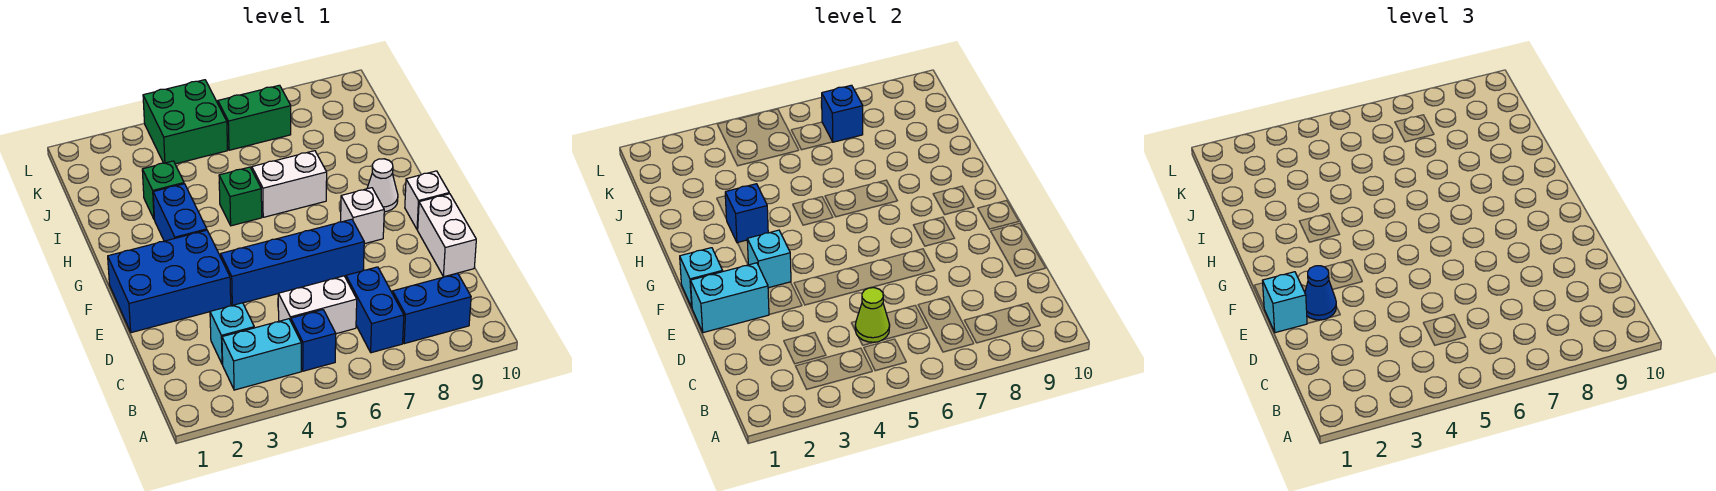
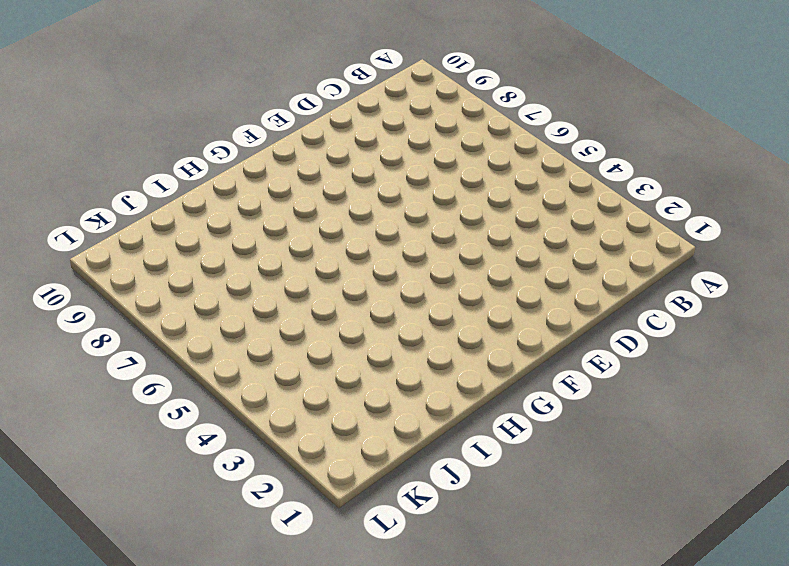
none -> cyan brick B3:B4 level 1
none -> blue brick B5 level 1
none -> blue brick B7:C7 level 1

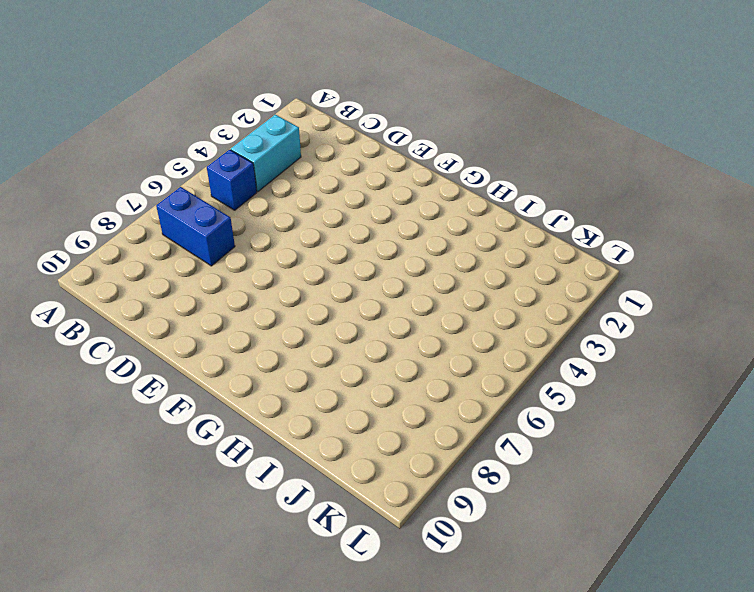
none -> blue brick B8:B9 level 1
none -> cyan brick C3 level 1
none -> white brick C5:C6 level 1

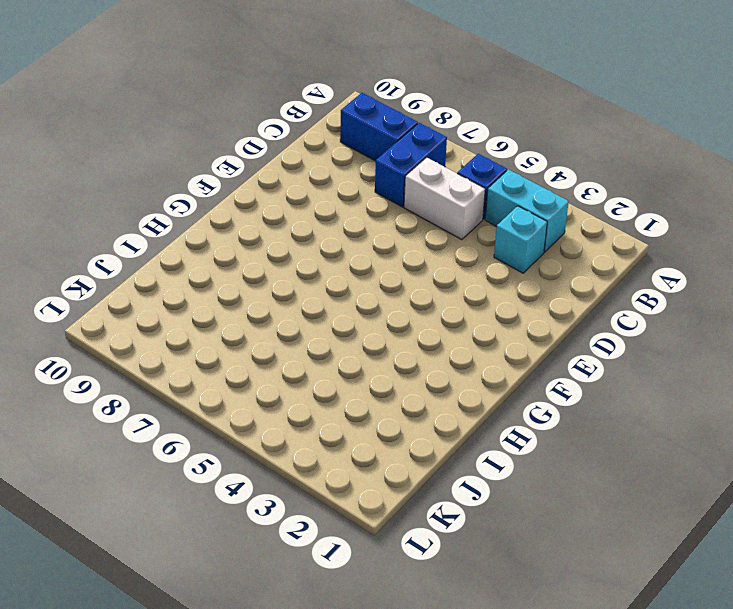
none -> white brick D10:E10 level 1
none -> blue brick E1:F3 level 1
none -> blue brick E4:E7 level 1

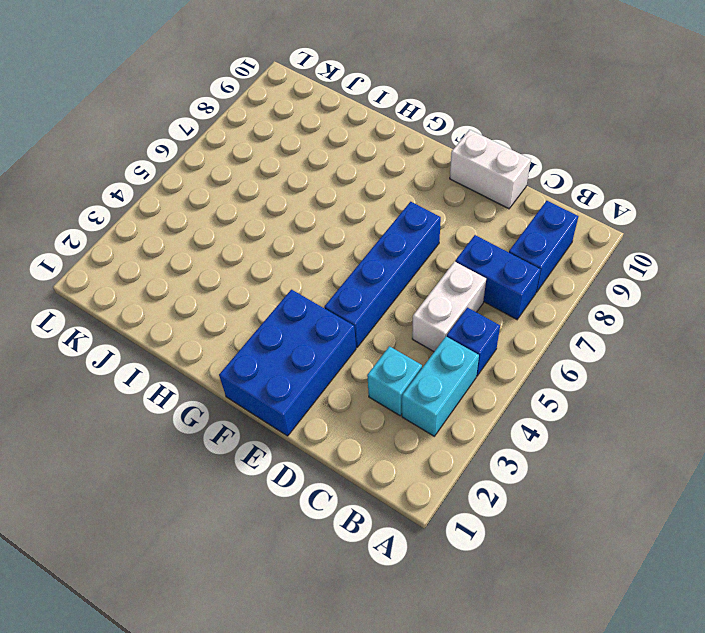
none -> white brick F8 level 1
none -> white brick F10 level 1
none -> blue brick G3:H3 level 1

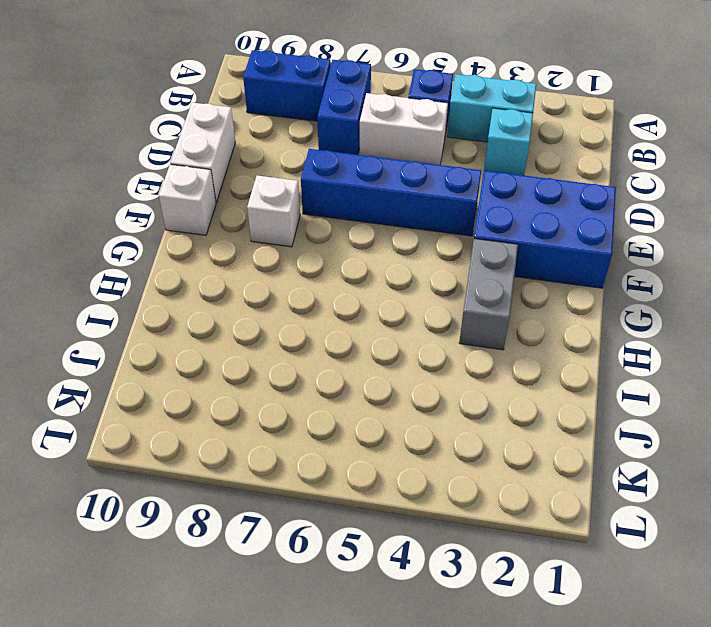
grey brick G3:H3 level 1 -> blue brick G3:H3 level 1
none -> white cone G9 level 1
none -> green brick H5 level 1
none -> white brick H6:H7 level 1

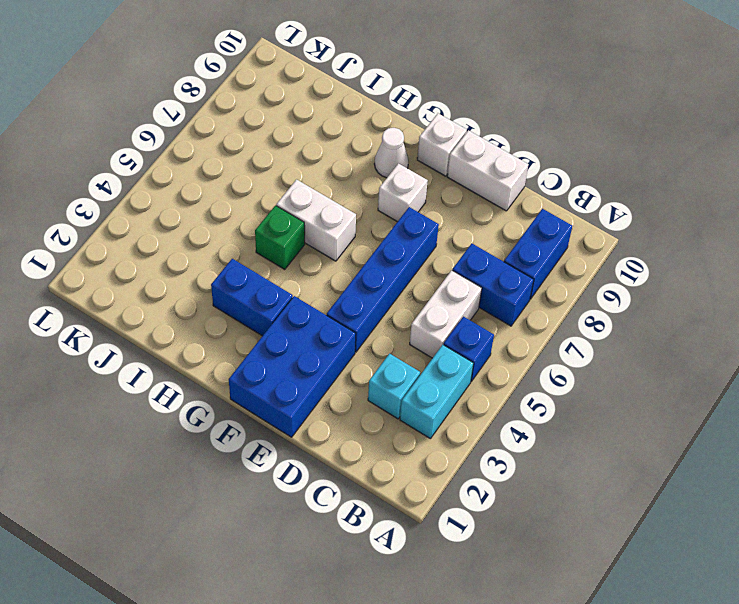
white brick G6:H6 level 1 -> white brick H6:H7 level 1
none -> green brick I3 level 1
none -> green brick K4:L5 level 1
none -> green brick K6:K7 level 1

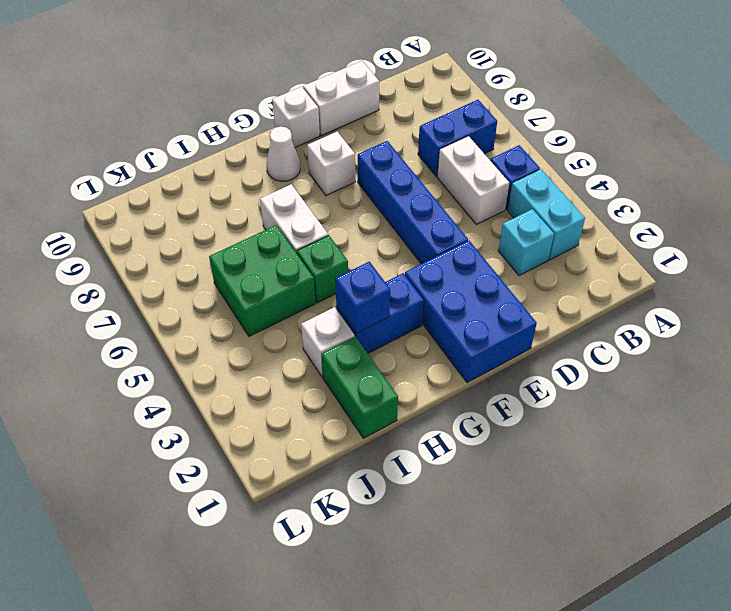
green brick I1:I2 level 1 -> green brick K6:K7 level 1
white brick I3 level 1 -> green brick I3 level 1
green brick I5:J6 level 1 -> green brick K4:L5 level 1
none -> blue brick B8:B9 level 1
none -> lime cone C5 level 2
none -> cyan brick E1:E2 level 2

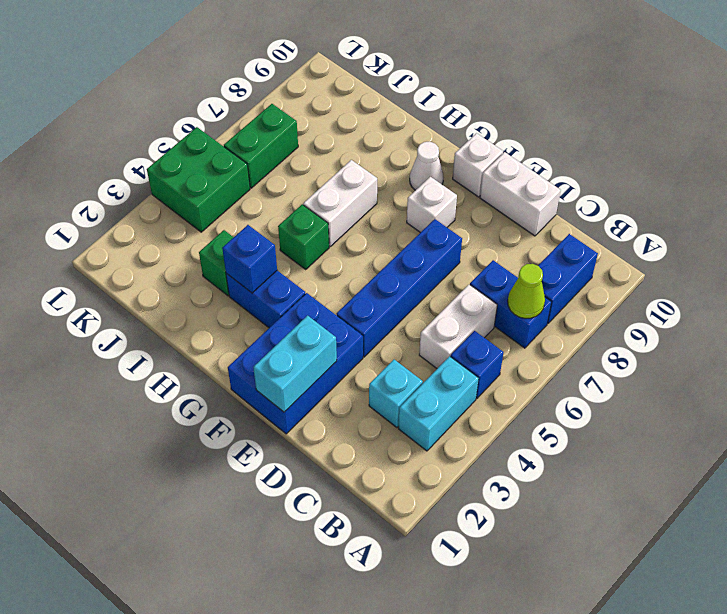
lime cone B7 level 2 -> lime cone C5 level 2
none -> cyan brick F1 level 2
none -> cyan brick F3 level 2
none -> blue brick K7 level 2

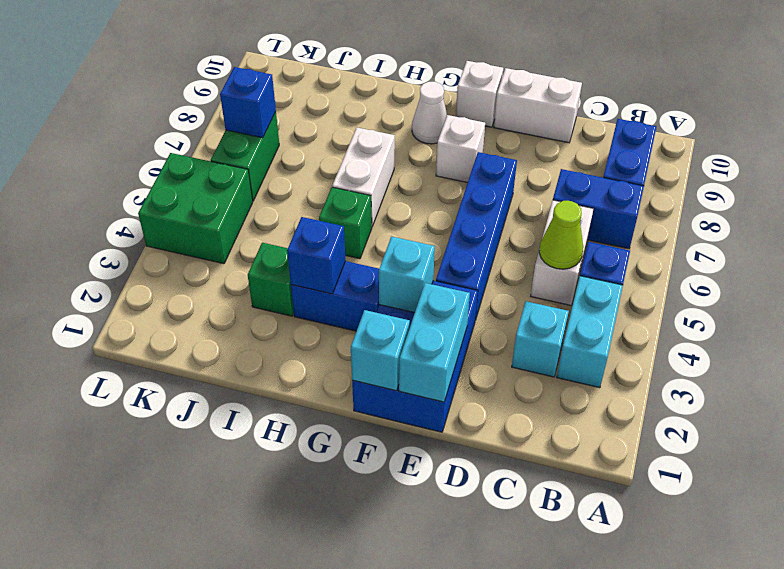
none -> cyan brick E1 level 3
none -> blue cone E2 level 3

